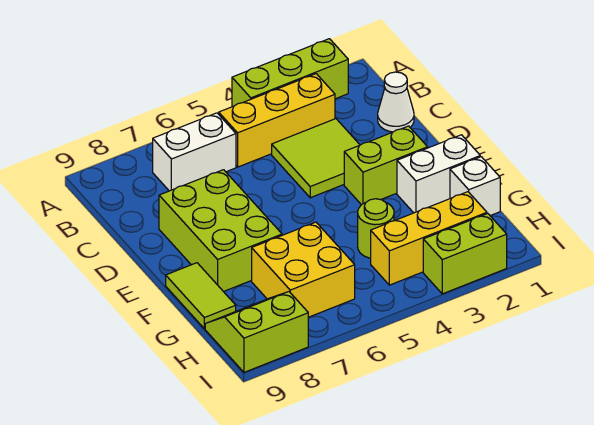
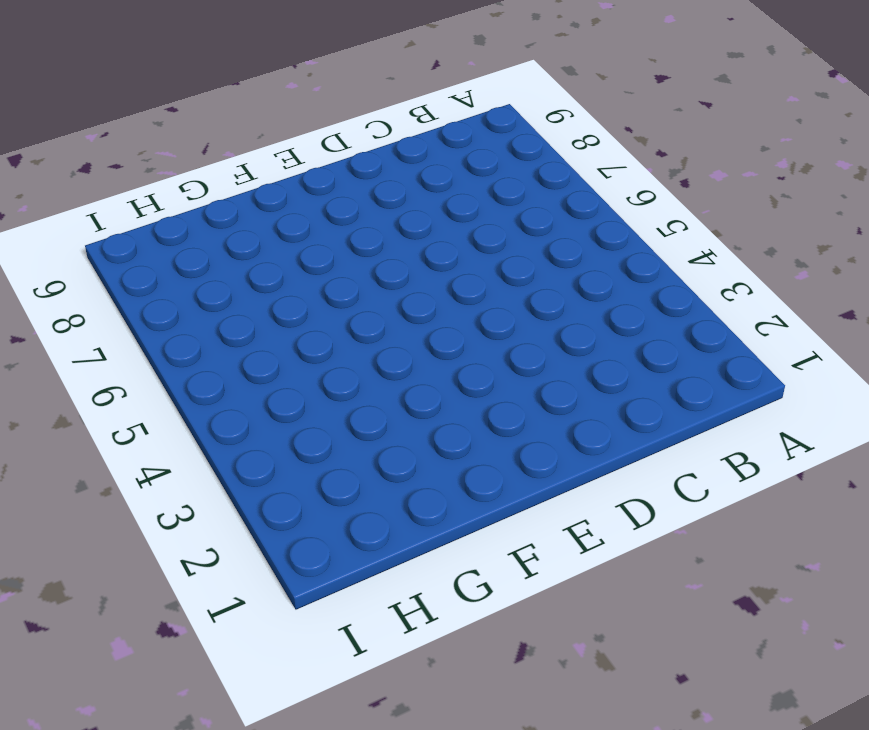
none -> lime brick A2:A4 level 1
none -> yellow brick B3:B5 level 1
none -> white brick B6:B7 level 1

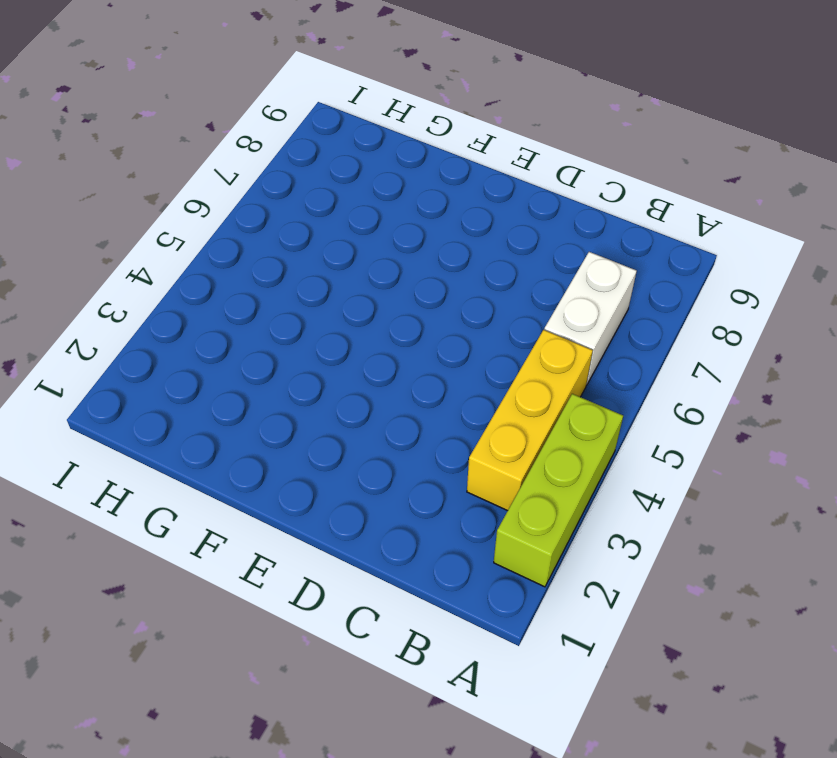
none -> white cone C1 level 1
none -> lime tile C3:D4 level 1
none -> lime brick D7:F8 level 1

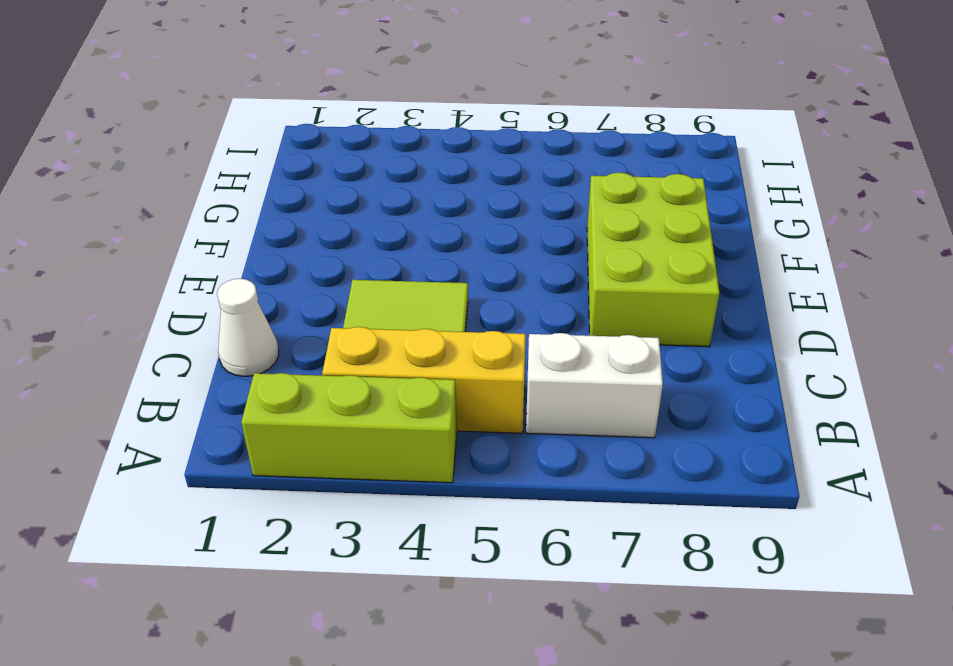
none -> lime brick E2:E3 level 1
none -> white brick F1:F2 level 1
none -> lime tile F9:G9 level 1

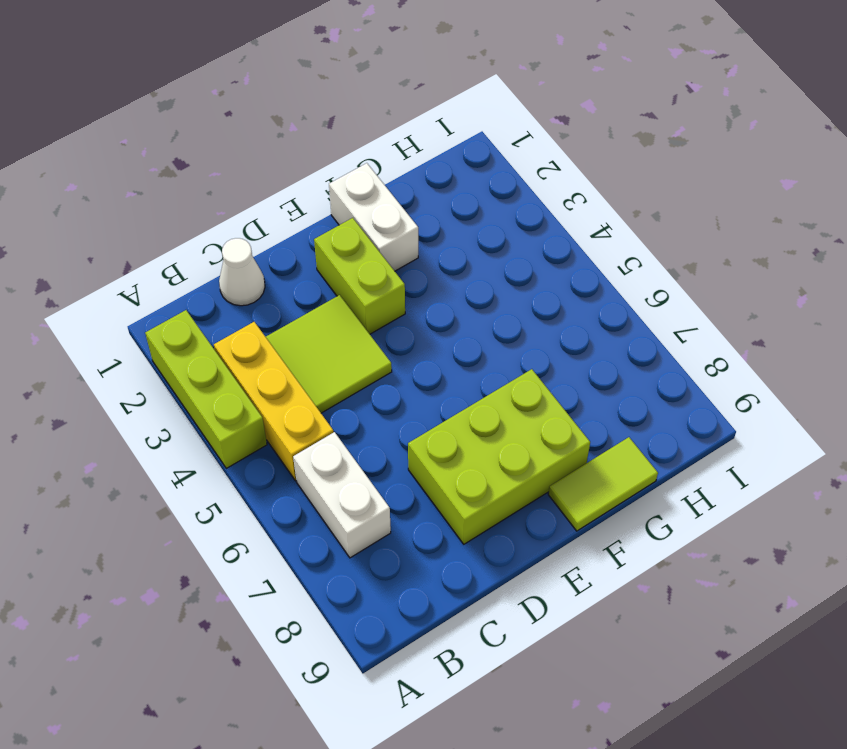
none -> white brick G1 level 1
none -> lime round brick G4 level 1
none -> yellow brick G6:H7 level 1

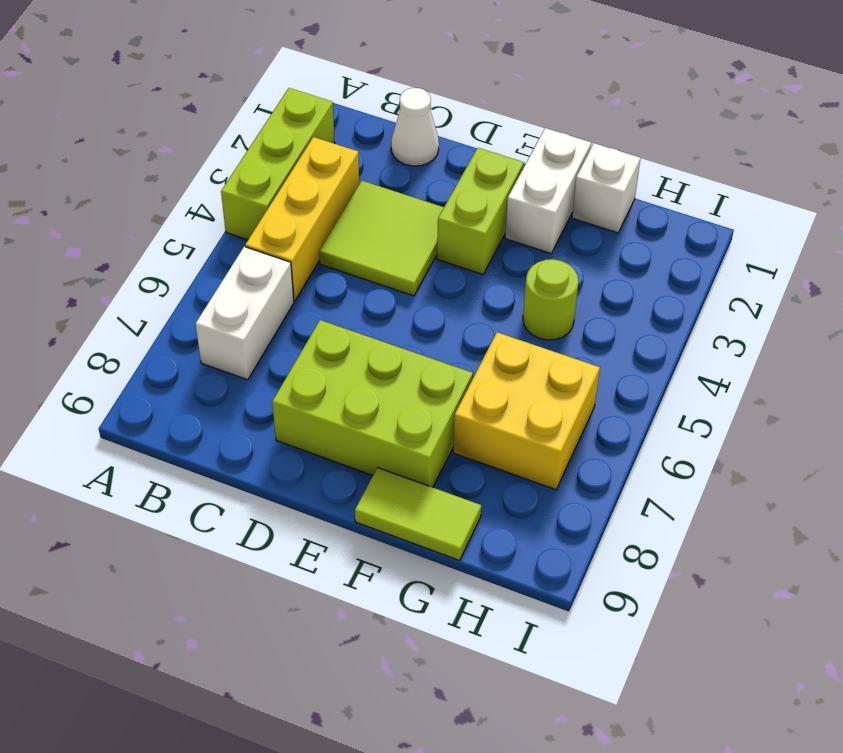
none -> yellow brick H2:H4 level 1
none -> lime slope H8:I9 level 1 top I
none -> lime brick I2:I3 level 1

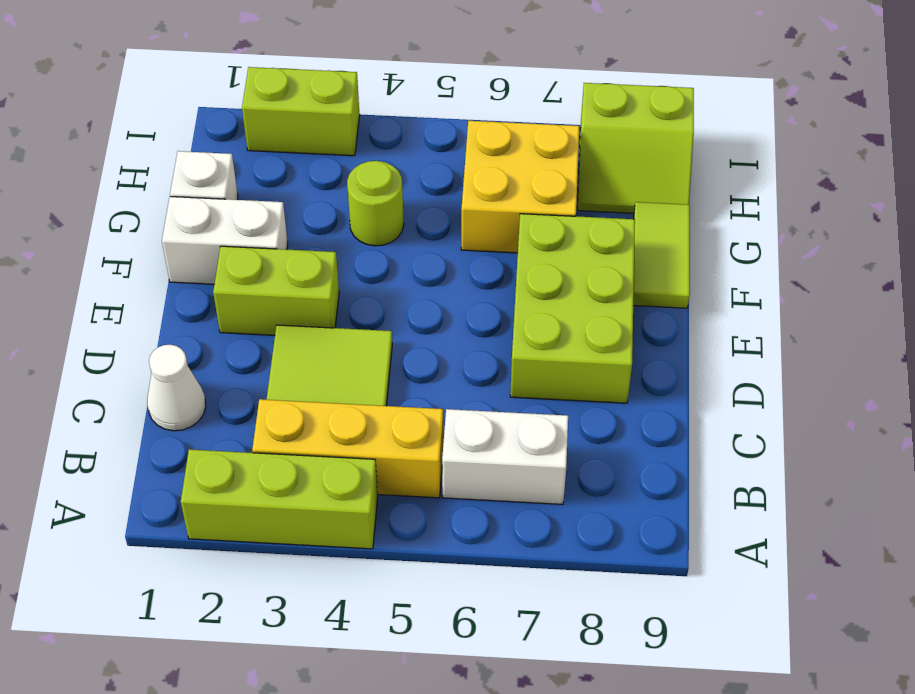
none -> yellow brick H2:H4 level 1

